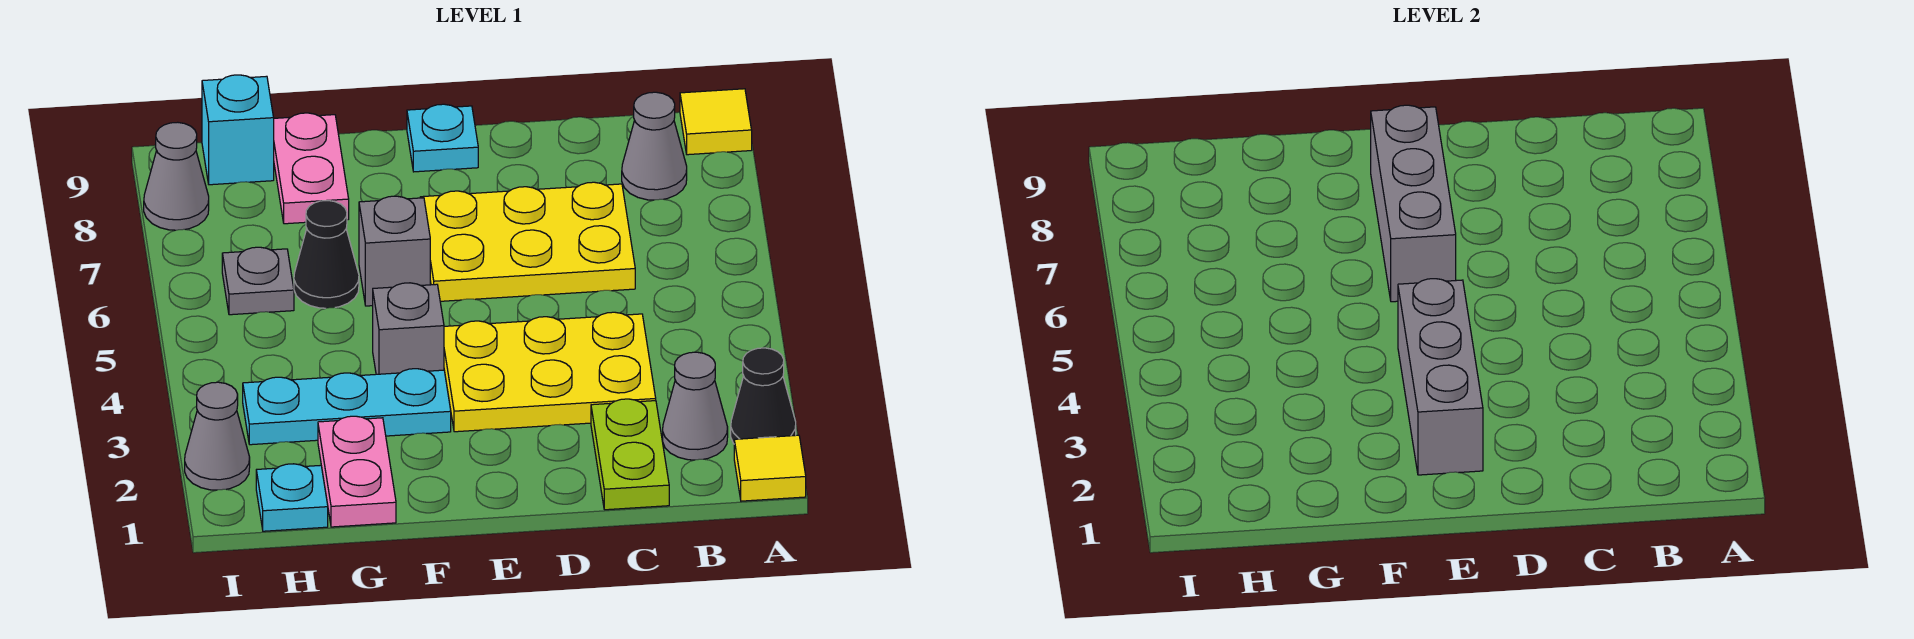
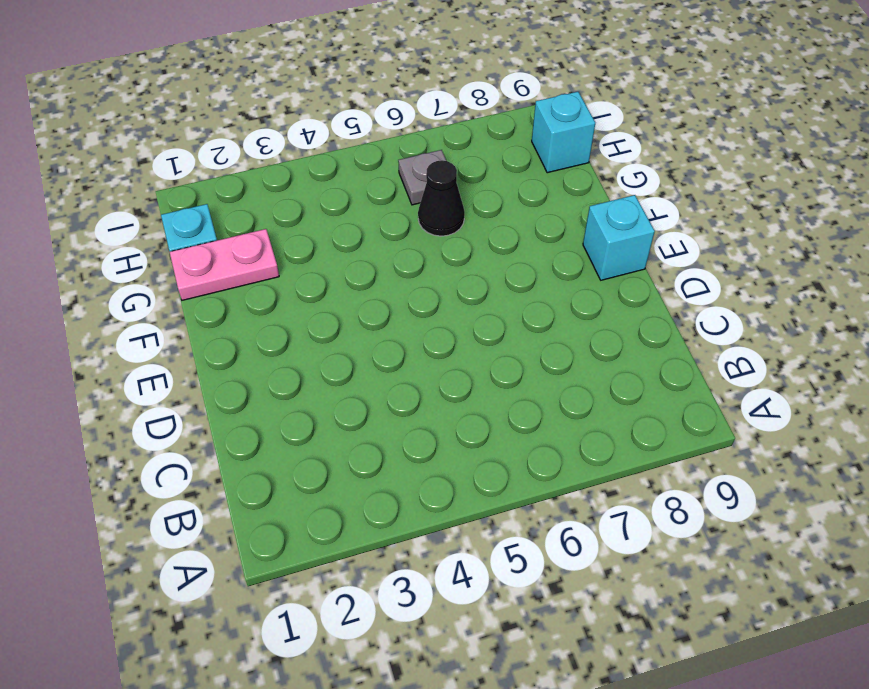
cyan brick E9 level 1 -> cyan plate E9 level 1
none -> yellow tile A1 level 1
none -> black cone A2 level 1
none -> yellow tile A9 level 1

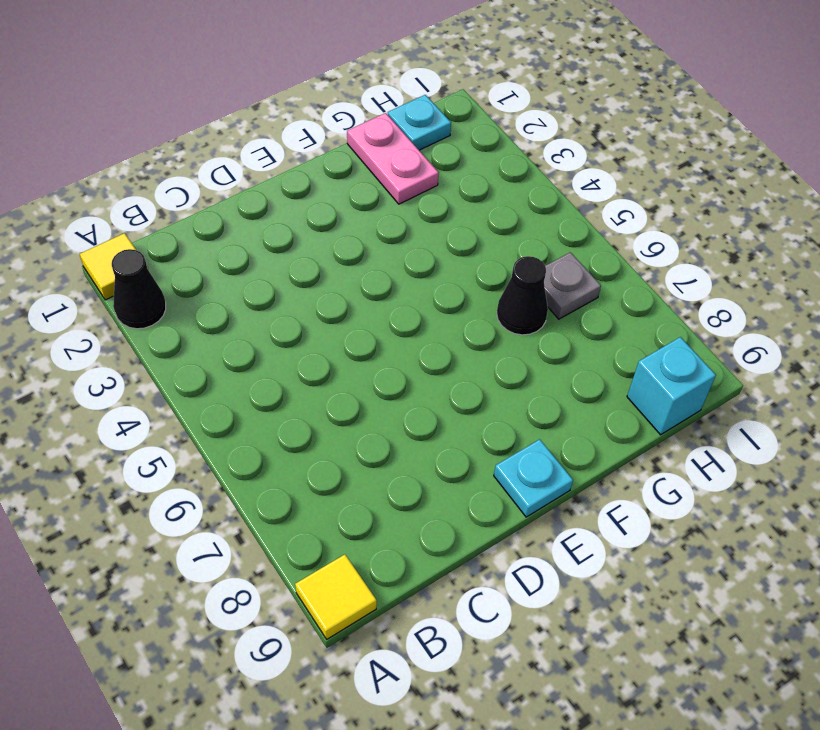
none -> grey cone B2 level 1
none -> grey cone B8 level 1
none -> lime plate C1:C2 level 1

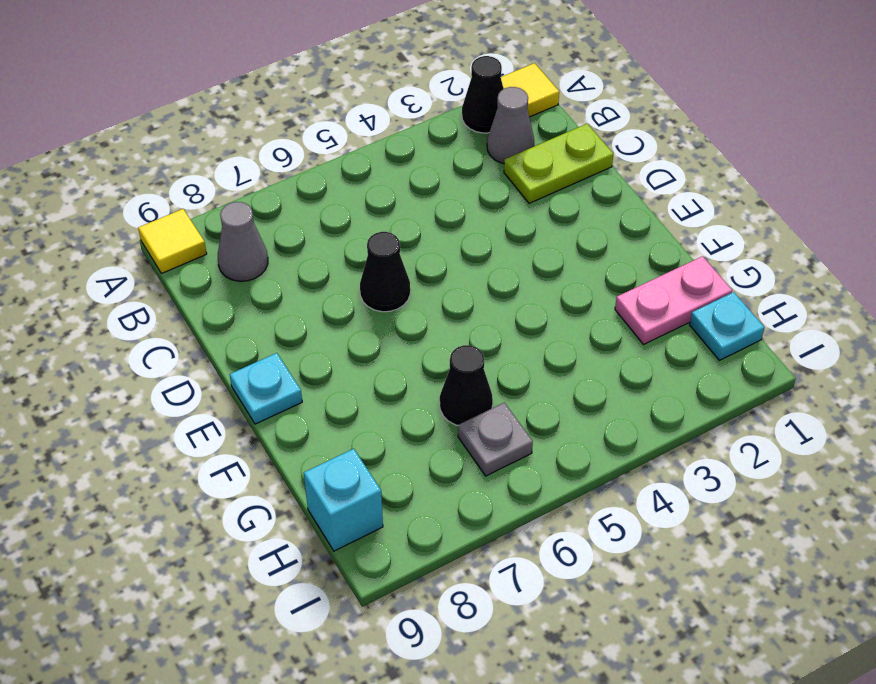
black cone D6 level 1 -> yellow plate C6:E7 level 1
none -> yellow plate C3:E4 level 1
none -> cyan plate F3:H3 level 1
none -> grey brick F4 level 1

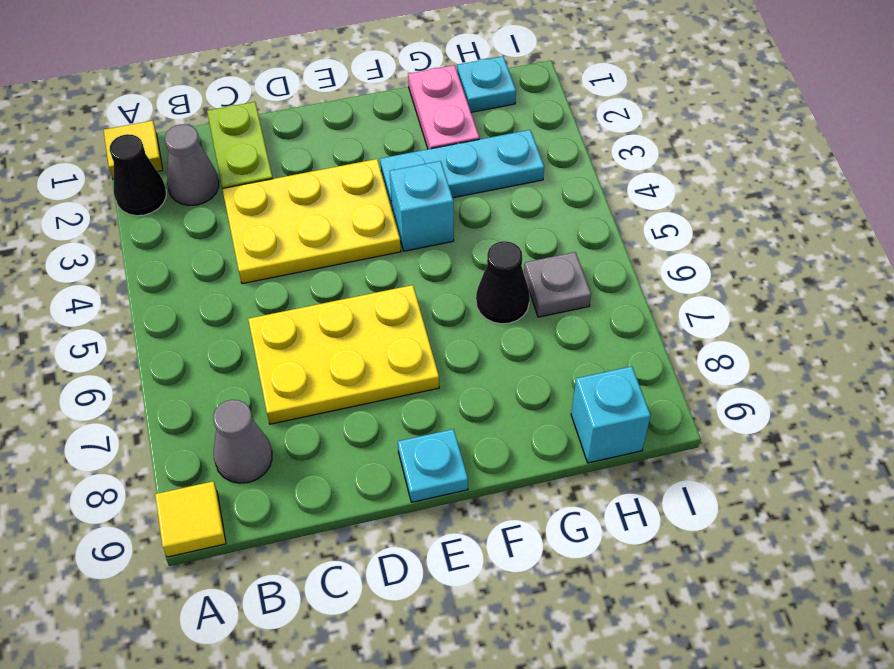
cyan brick F4 level 1 -> grey brick F4 level 1
none -> grey brick F6 level 1
none -> pink plate G8:G9 level 1
none -> grey cone I2 level 1

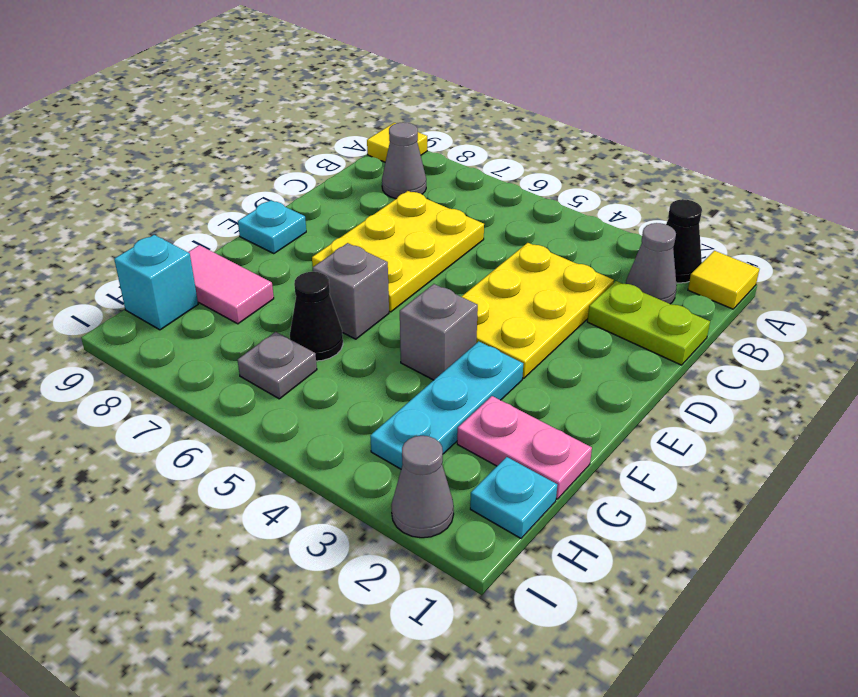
pink tile G8:G9 level 1 -> pink plate G8:G9 level 1
none -> grey cone I8 level 1
none -> grey brick E2:E4 level 2
none -> grey brick E6:E8 level 2

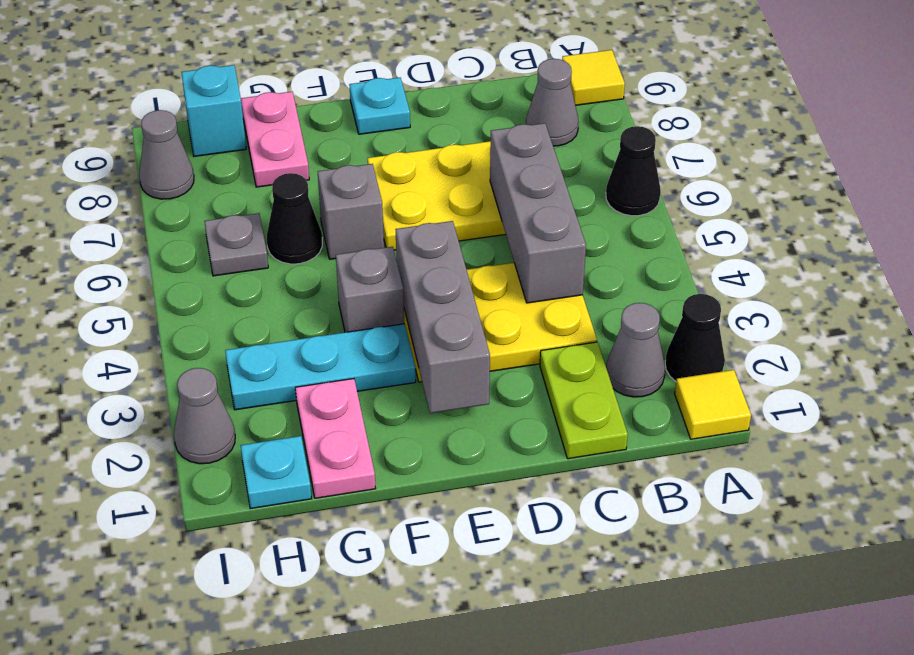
black cone A6 level 1 -> none
grey brick C4:C6 level 2 -> grey brick E6:E8 level 2

